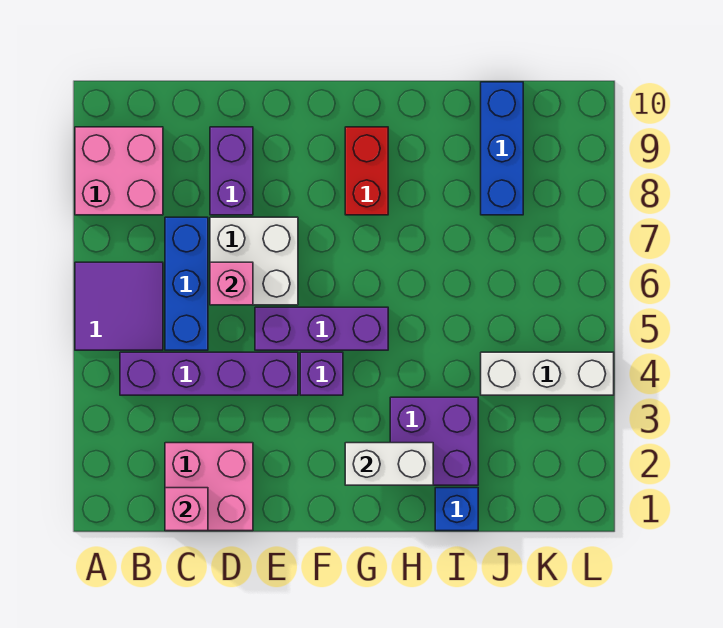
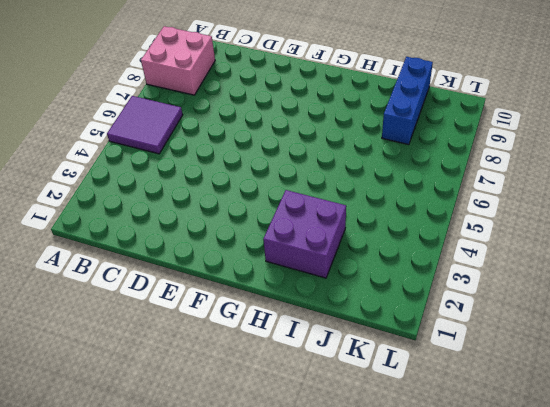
none -> purple brick B4:E4 level 1
none -> pink brick C1:D2 level 1
none -> blue brick C5:C7 level 1

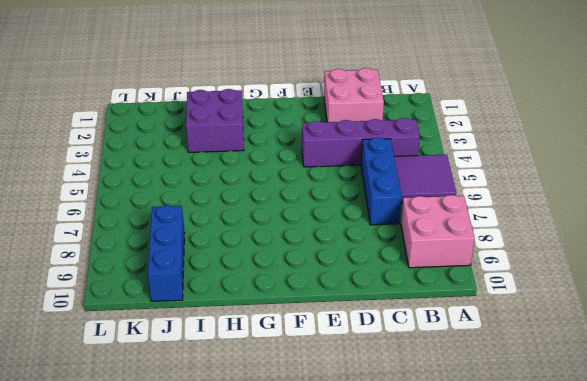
none -> white brick D6:E7 level 1
none -> purple brick D8:D9 level 1
none -> purple brick E5:G5 level 1

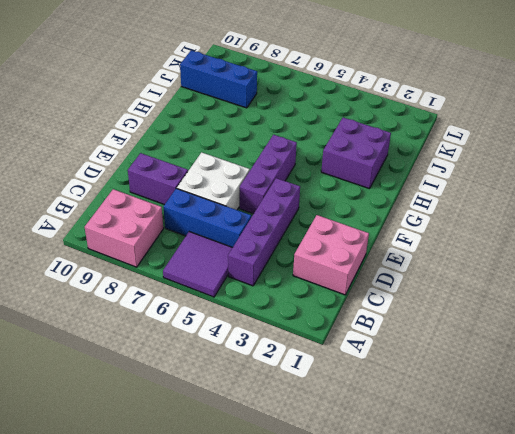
none -> purple brick F4 level 1
none -> red brick G8:G9 level 1
none -> blue brick I1 level 1

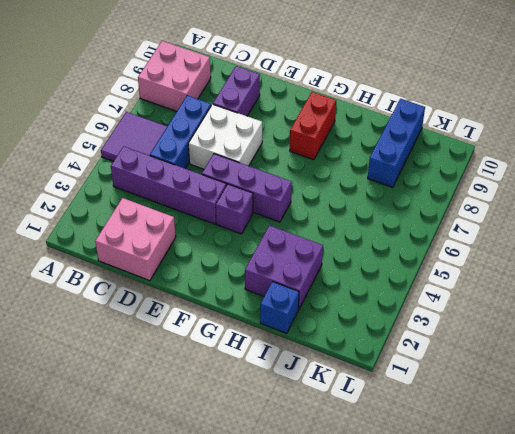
none -> white brick J4:L4 level 1
none -> pink brick C1 level 2
none -> pink brick D6 level 2

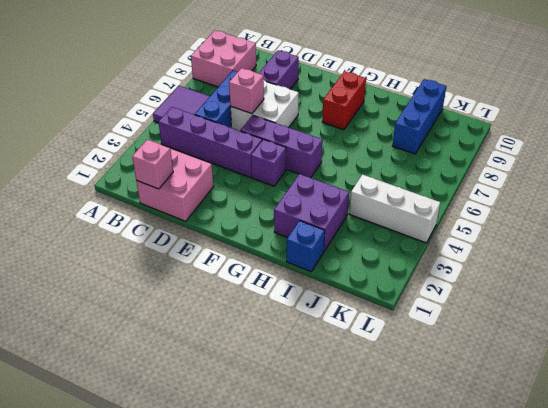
none -> white brick G2:H2 level 2

